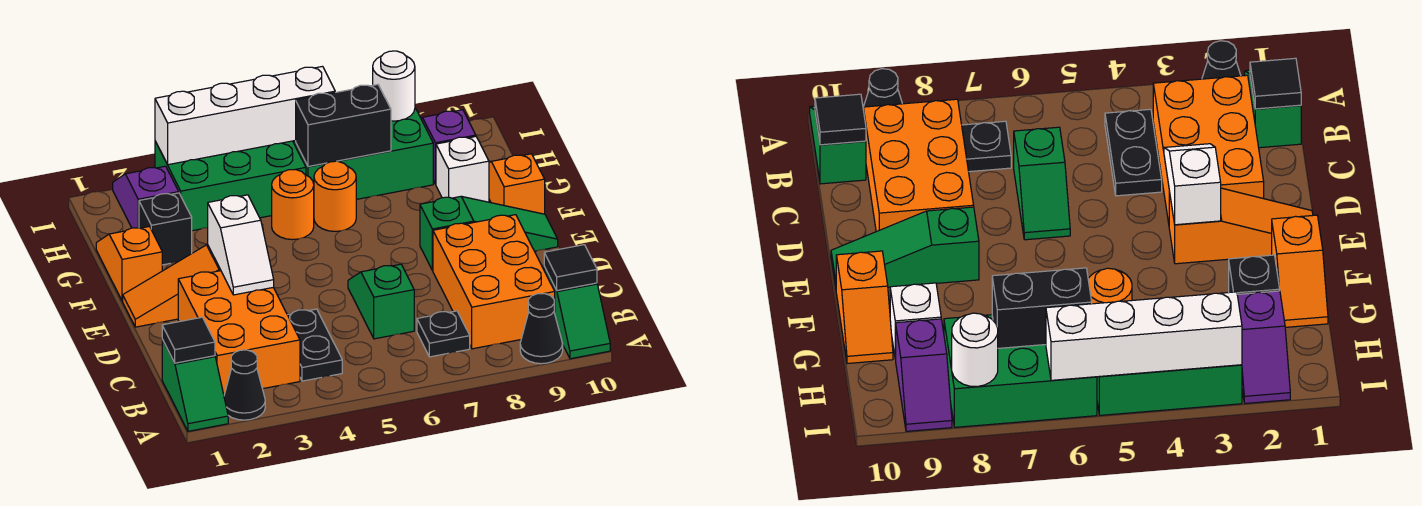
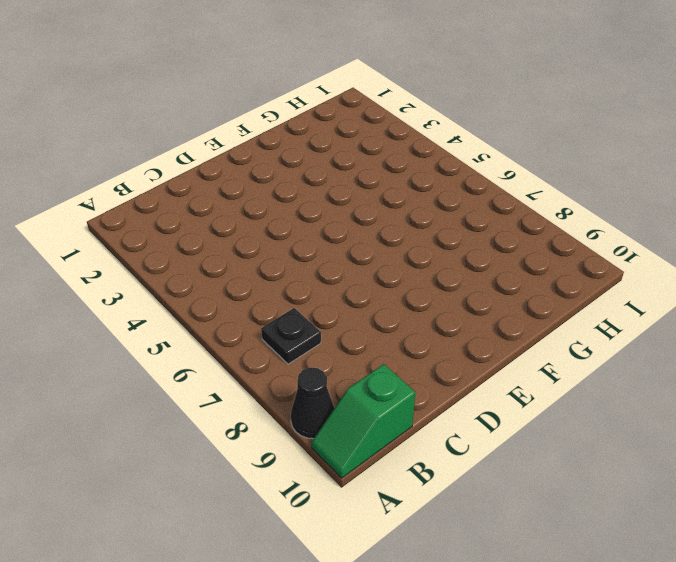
none -> green slope A1:B1 level 1 top B
none -> black cone A2 level 1
none -> orange brick B2:D3 level 1

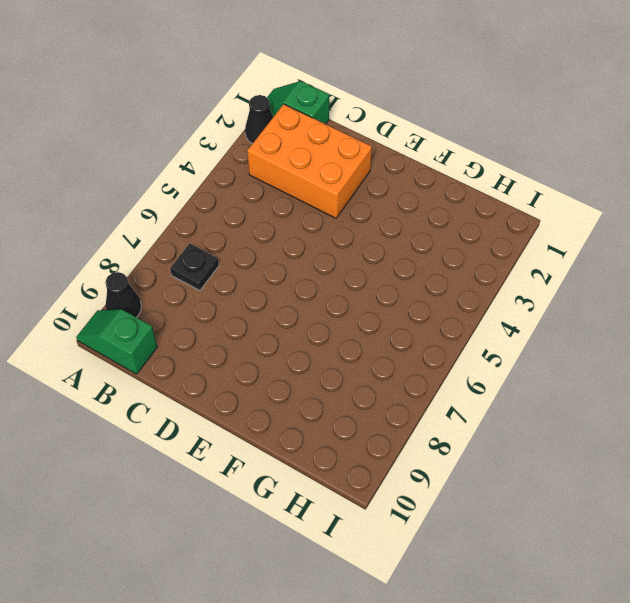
none -> black plate B4:C4 level 1
none -> orange brick B8:D9 level 1
none -> green slope C6:D6 level 1 top C

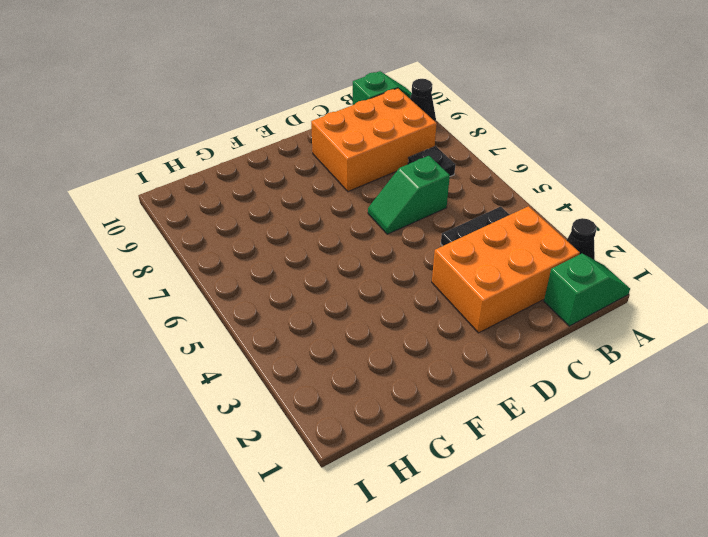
none -> orange slope E1:E3 level 1 top 3
none -> green slope E8:E10 level 1 top 8
none -> orange slope F1:G1 level 1 top F

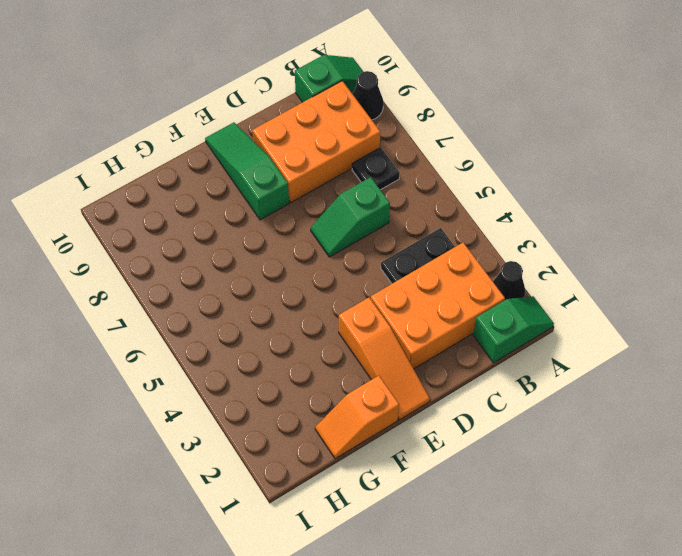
none -> orange slope F10:G10 level 1 top F
none -> black brick G2 level 1
none -> orange round brick G5 level 1

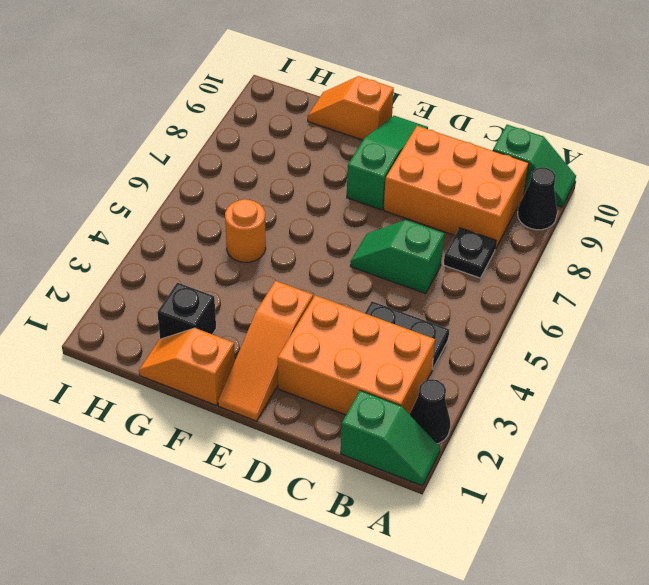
none -> orange round brick G6 level 1
none -> white brick G9 level 1
none -> purple slope H2:I2 level 1 top H

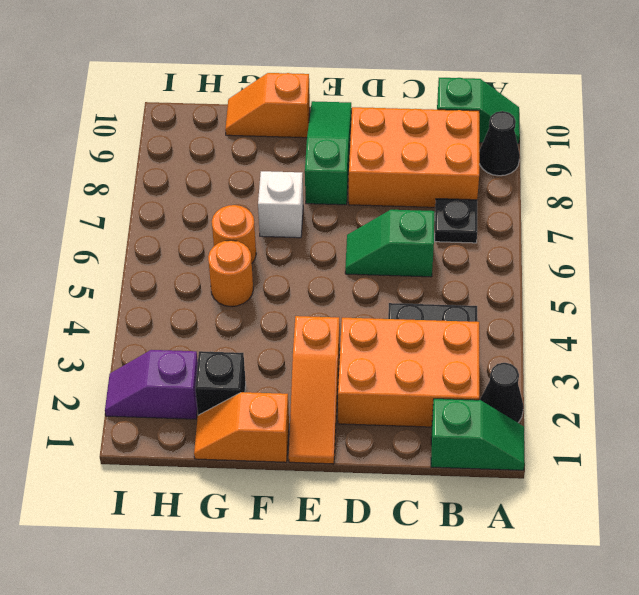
white brick F7 level 1 -> white brick G9 level 1
none -> green brick H3:I5 level 1
none -> green brick H6:I8 level 1
none -> purple slope H9:I9 level 1 top H

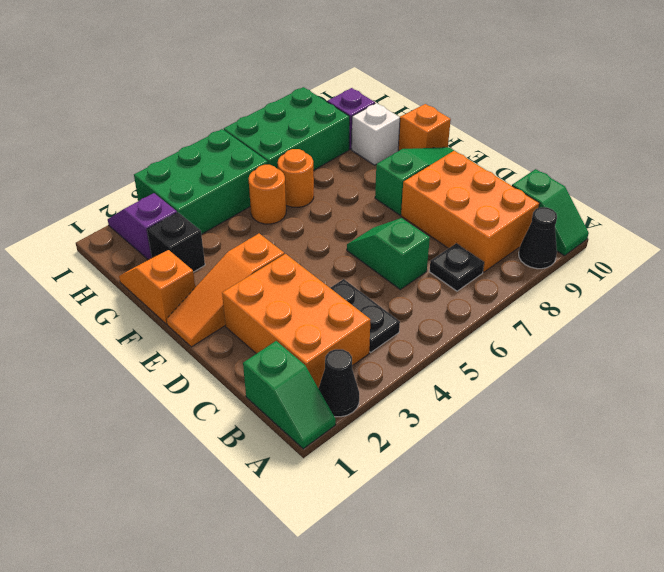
none -> black tile B1 level 2
none -> black tile B10 level 2
none -> white slope D3:E3 level 2 top E

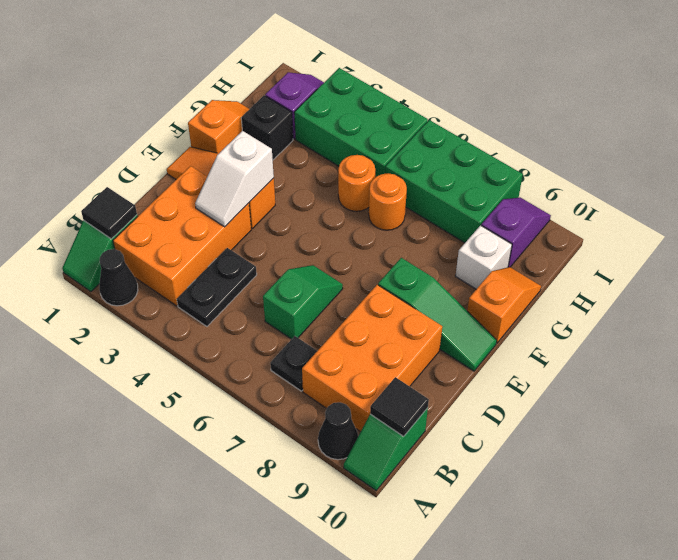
none -> black brick H6:H7 level 2
none -> white brick I3:I6 level 2
none -> white round brick I8 level 2

